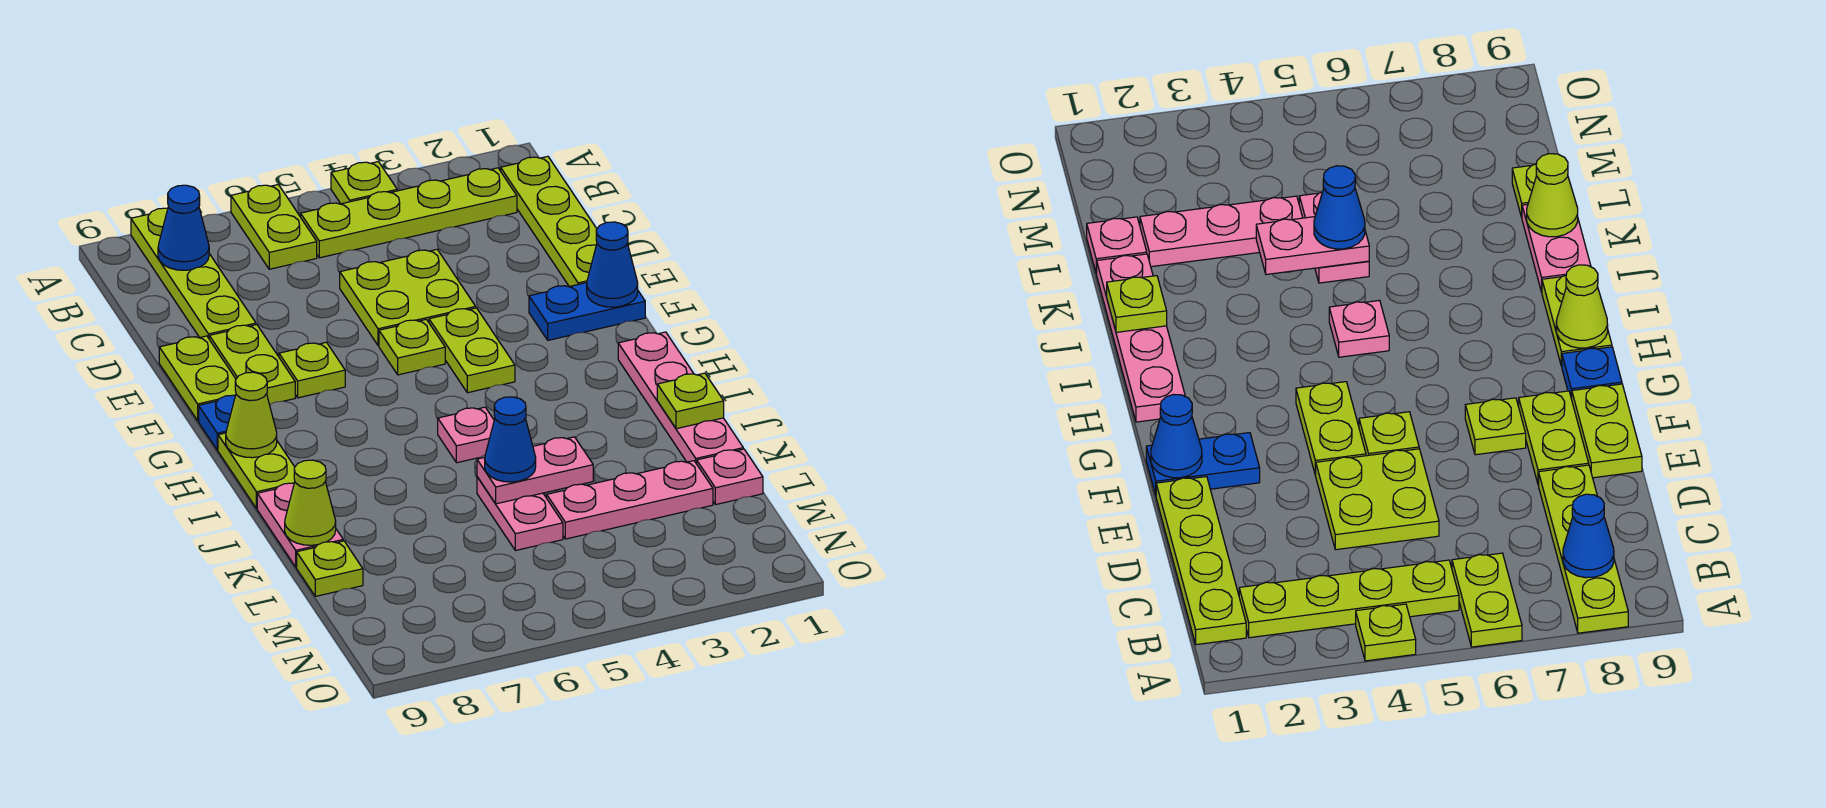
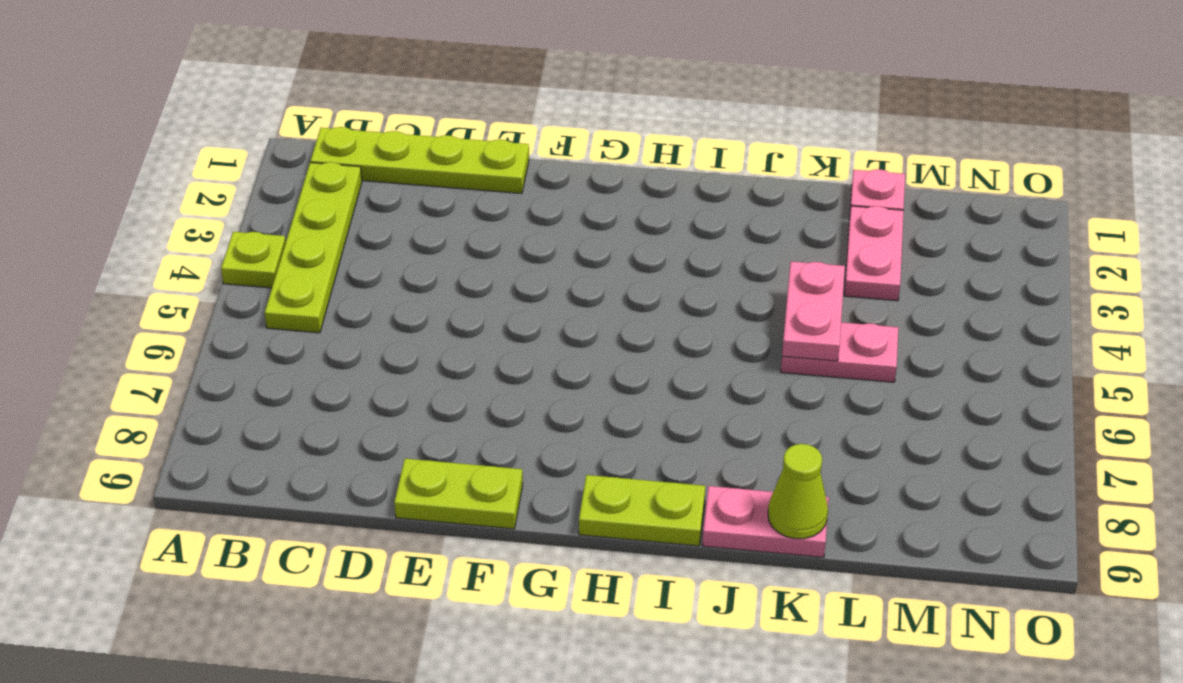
pink plate L2:L3 level 1 -> pink plate L2:L4 level 1
none -> lime plate A6:B6 level 1
none -> lime plate A8:D8 level 1
none -> lime plate D4:E5 level 1

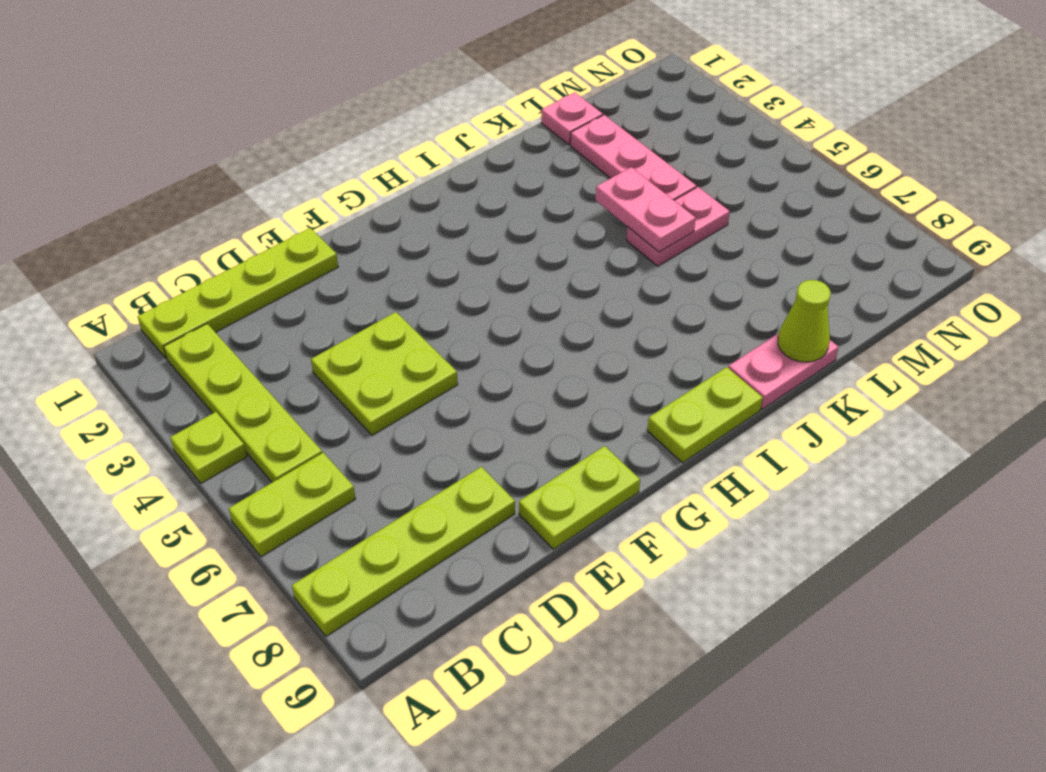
none -> lime plate E8:F8 level 1
none -> blue plate F1:F2 level 1
none -> lime plate F4:G4 level 1

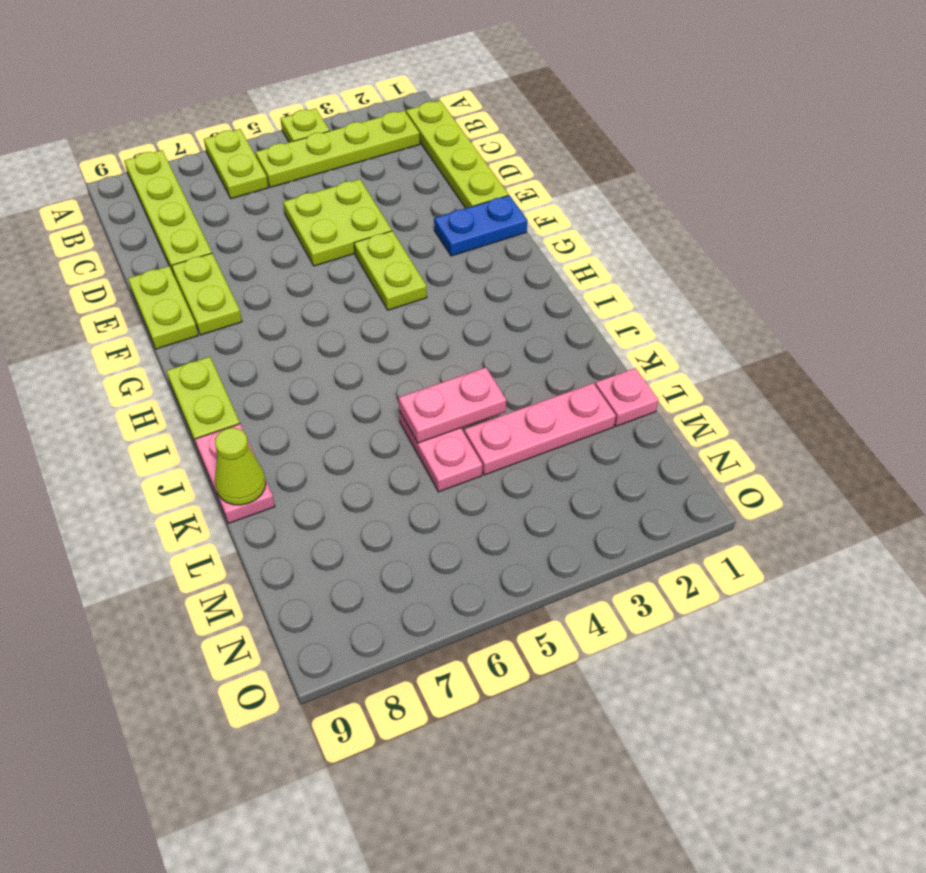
none -> lime plate F5 level 1
none -> lime plate F7 level 1
none -> blue plate G9 level 1

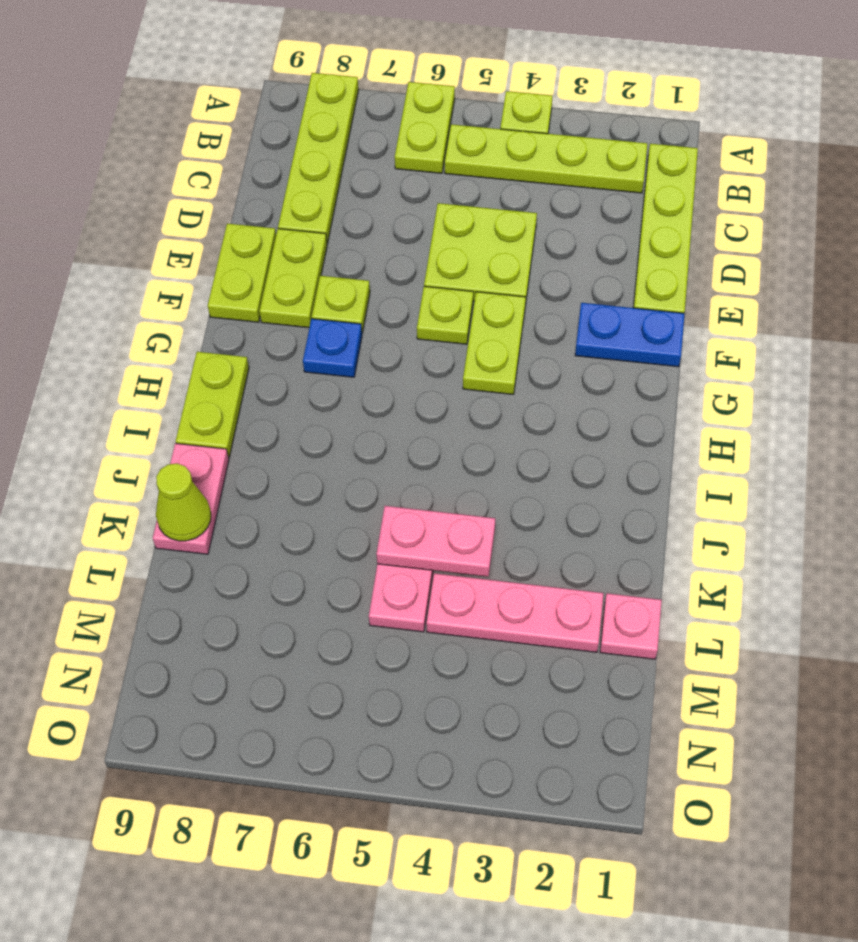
blue plate G7 level 1 -> blue plate G9 level 1
none -> pink plate H1:K1 level 1
none -> pink plate I5 level 1
none -> lime plate L9 level 1

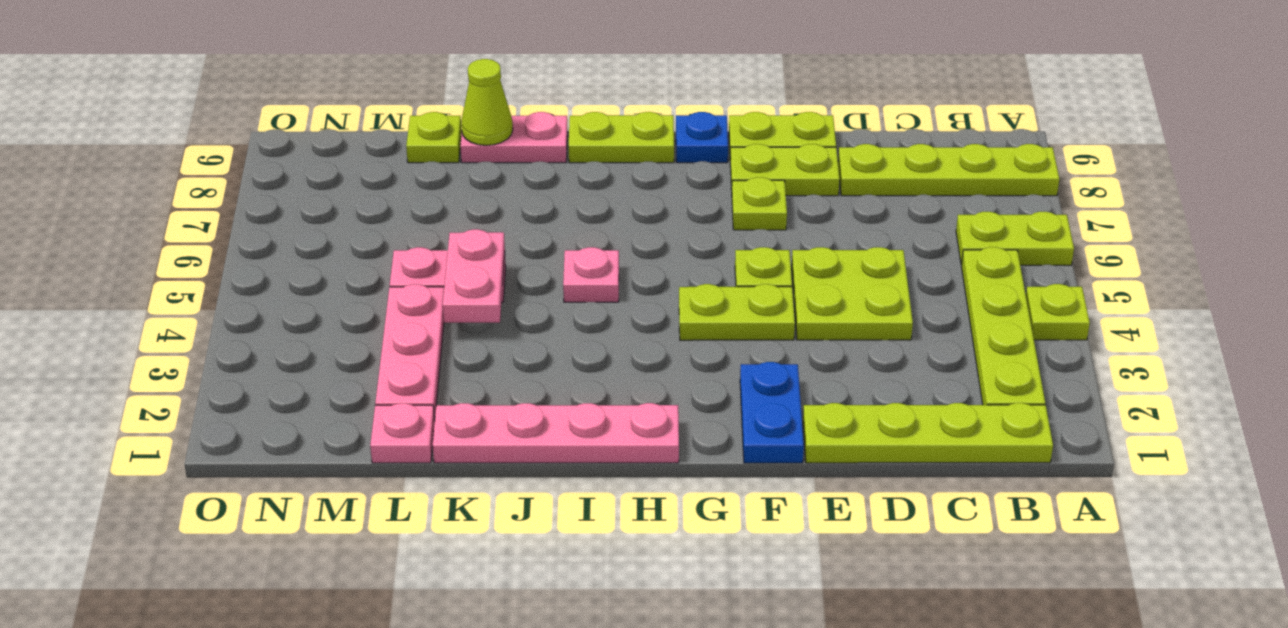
none -> blue cone B8 level 2
none -> blue cone F1 level 2
none -> lime cone H9 level 2

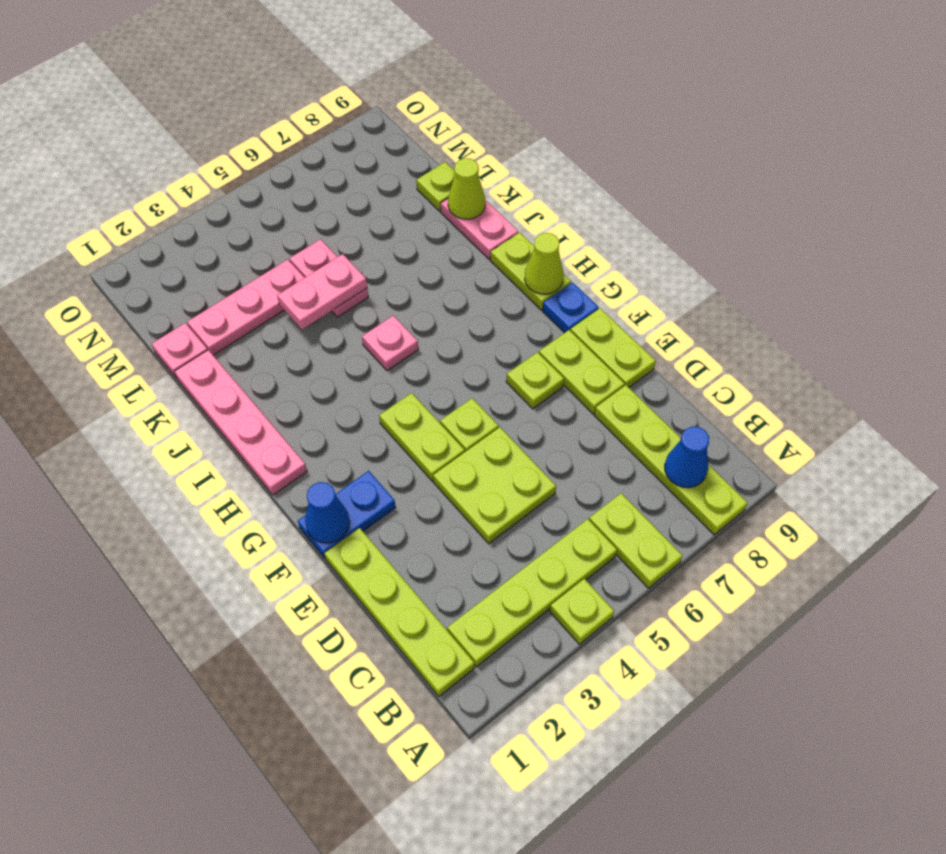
none -> lime plate J1 level 2
none -> blue cone K5 level 3

